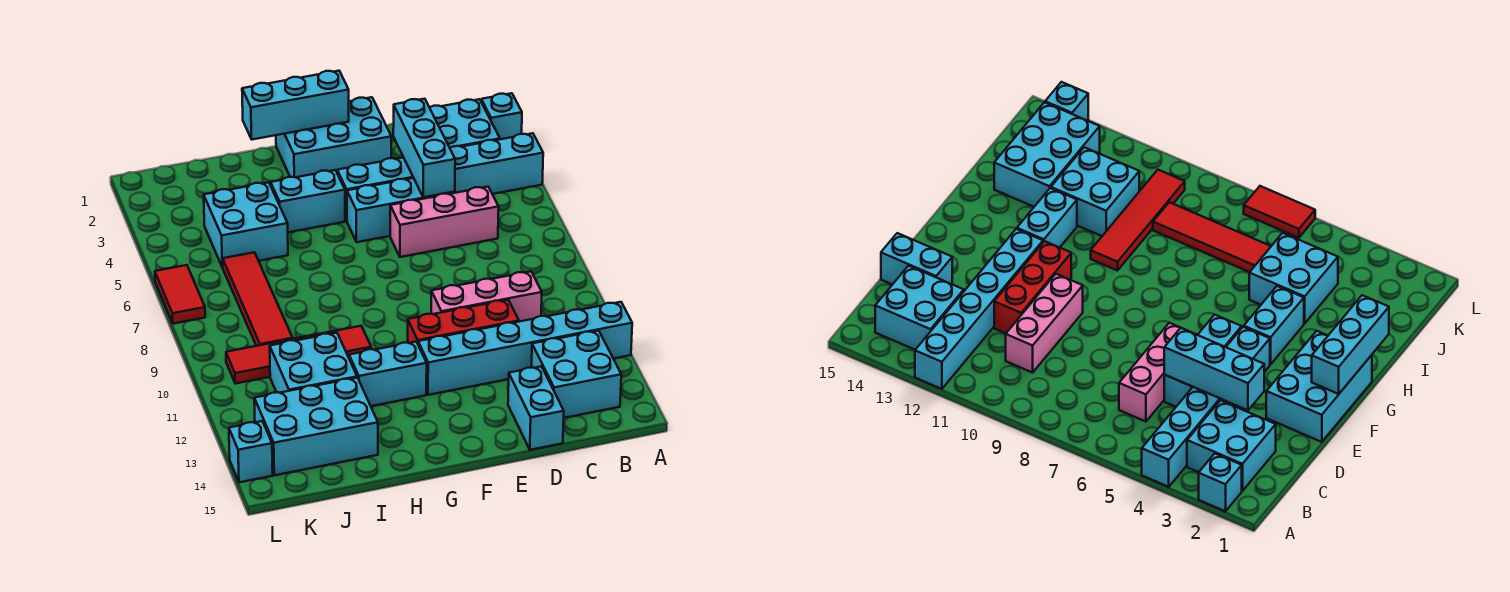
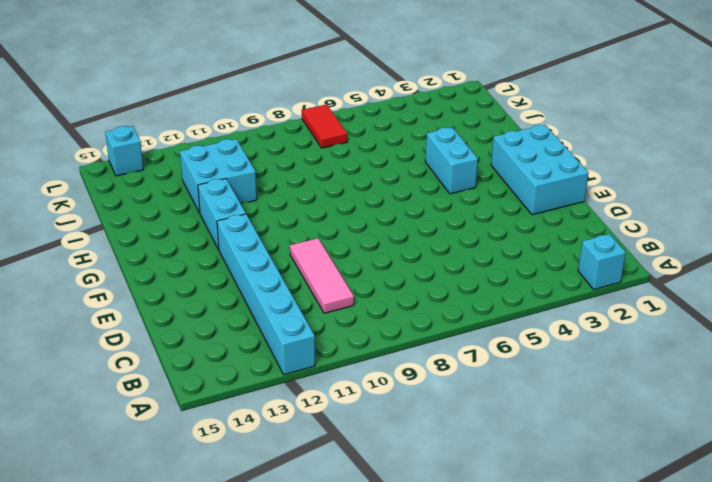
pink tile C10:E10 level 1 -> pink brick C10:E10 level 1
red tile K7:L7 level 1 -> red tile L6:L7 level 1
none -> cyan brick A4:F4 level 1
none -> cyan brick B2:C3 level 1
none -> cyan brick B13:C14 level 1

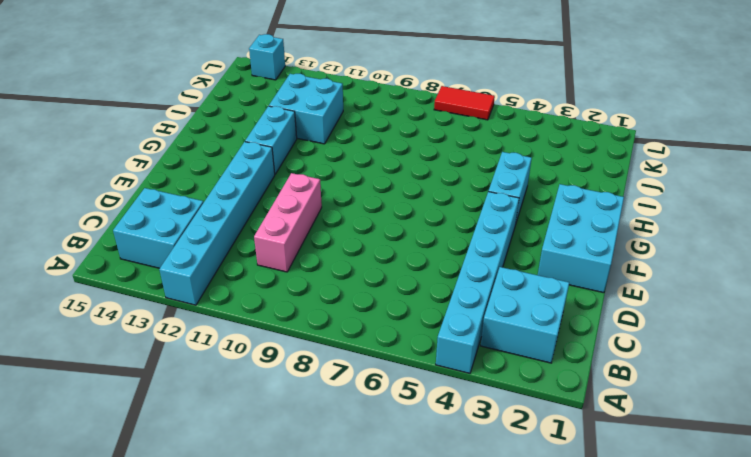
none -> cyan brick A2 level 1
none -> pink brick C6:E6 level 1
none -> cyan brick D5:F5 level 1

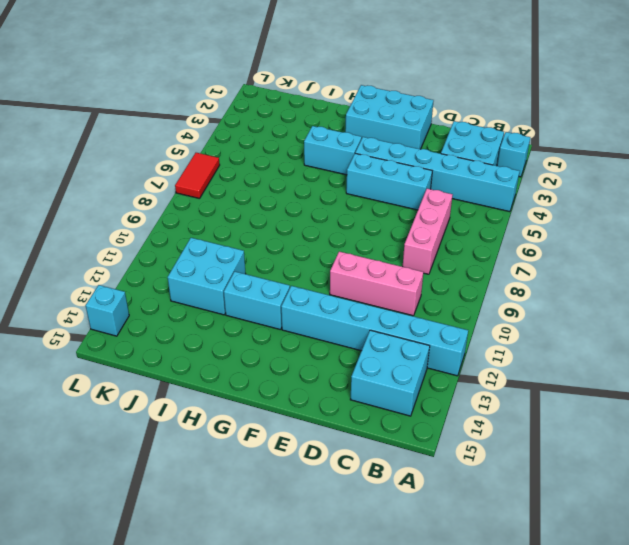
pink brick C6:C8 level 1 -> pink brick C6:E6 level 1
none -> red brick D11:F11 level 1
none -> cyan brick D14:D15 level 1
none -> red tile H10:K10 level 1

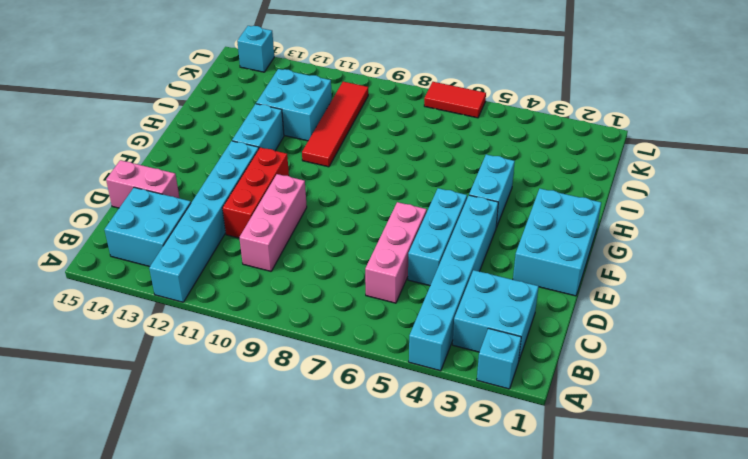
pink brick D14:D15 level 1 -> cyan brick D14:D15 level 1
none -> cyan brick I4:J5 level 1
none -> cyan brick I13:K14 level 1
none -> red tile J6:J9 level 1

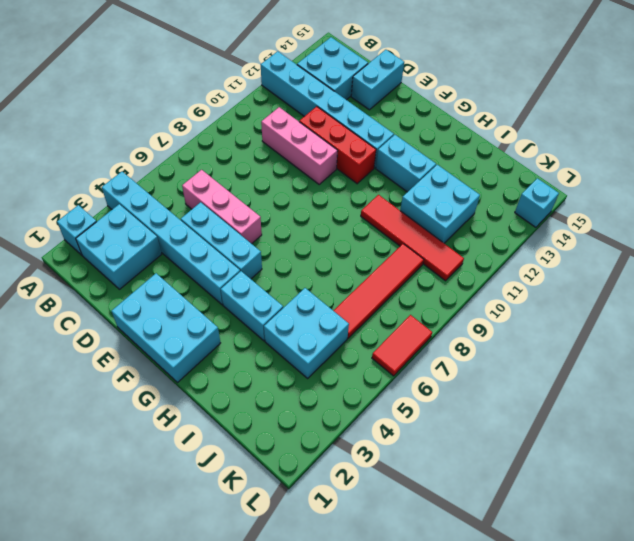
none -> cyan brick I13:K14 level 1
none -> cyan brick D3:D5 level 2
none -> cyan brick F1:H1 level 2

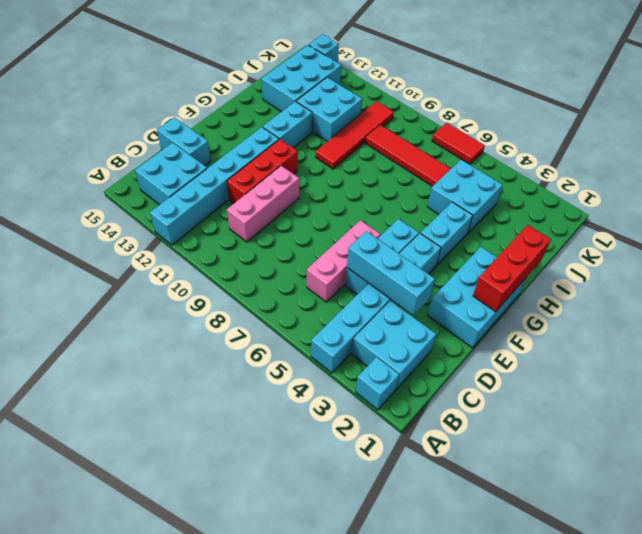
red brick F1:H1 level 2 -> cyan brick F1:H1 level 2

